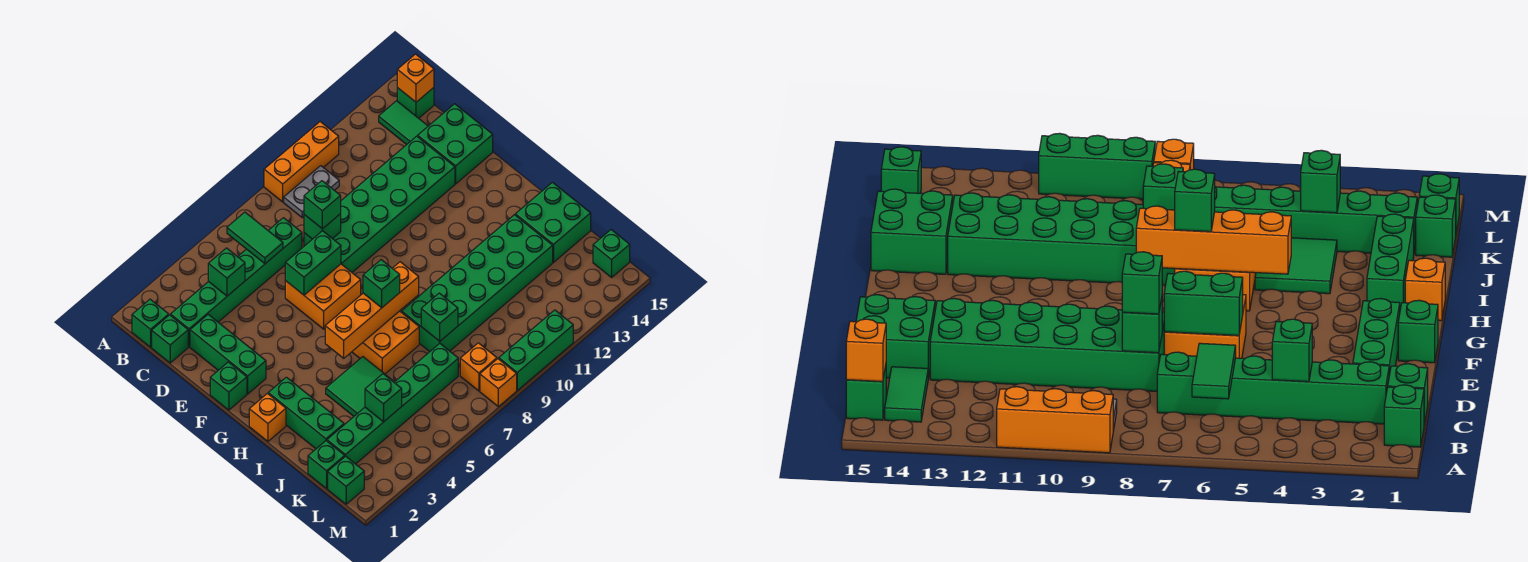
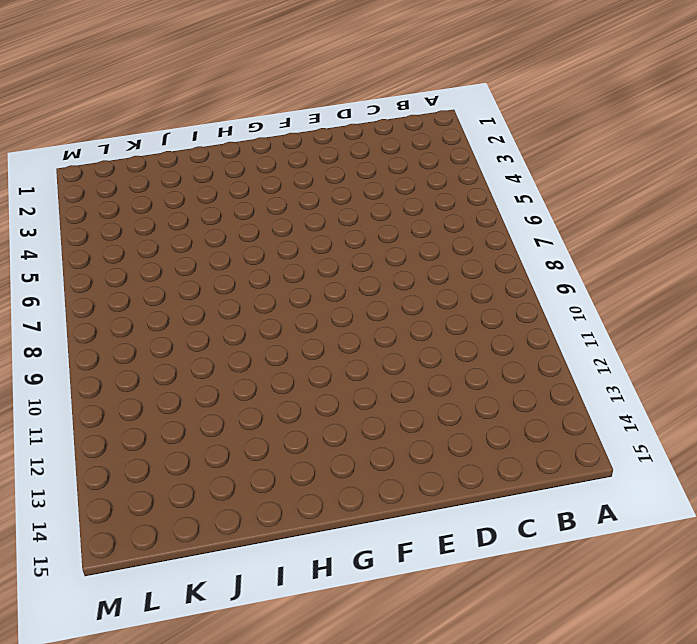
none -> orange brick A9:A11 level 1
none -> green brick B1 level 1
none -> grey plate B9:B10 level 1
none -> green tile B14:C14 level 1

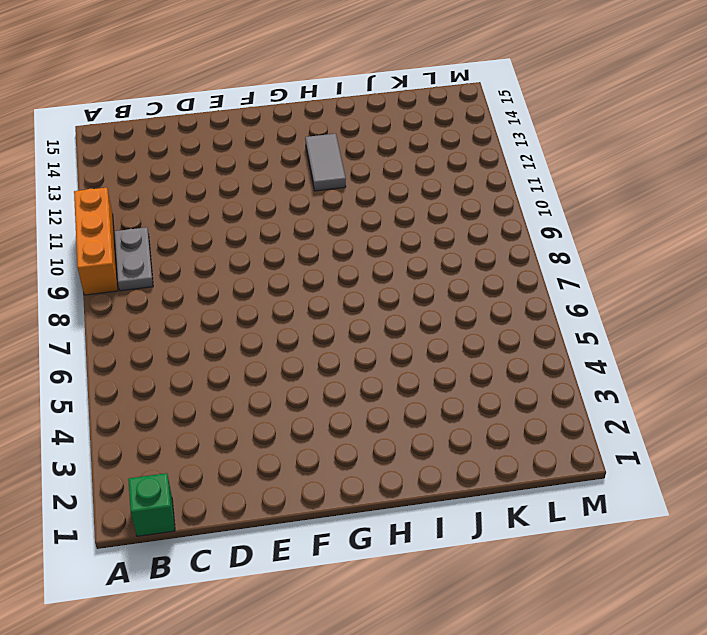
grey tile H12:H13 level 1 -> none
none -> green tile B14:C14 level 1
none -> green brick B15 level 1
none -> green brick C1 level 1
none -> green brick C2:C7 level 1

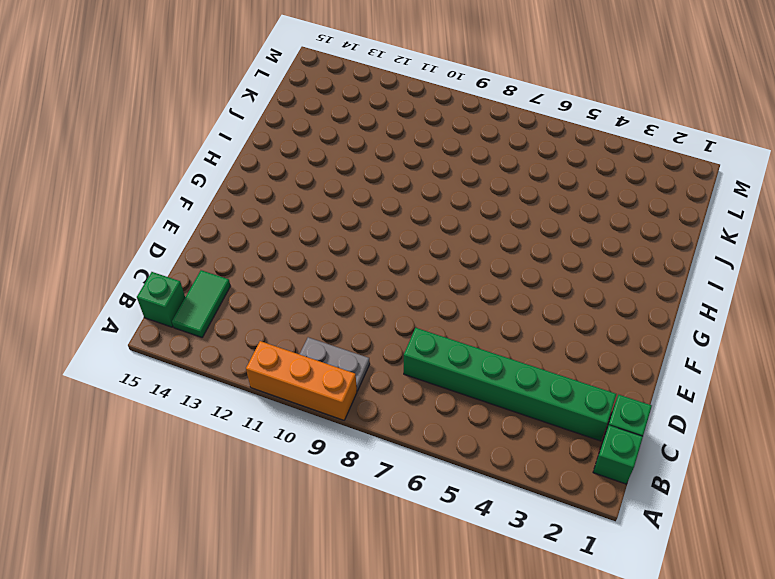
none -> green brick D2:F2 level 1
none -> green brick D8:E13 level 1
none -> green brick D14:E15 level 1
none -> orange brick E6:F7 level 1

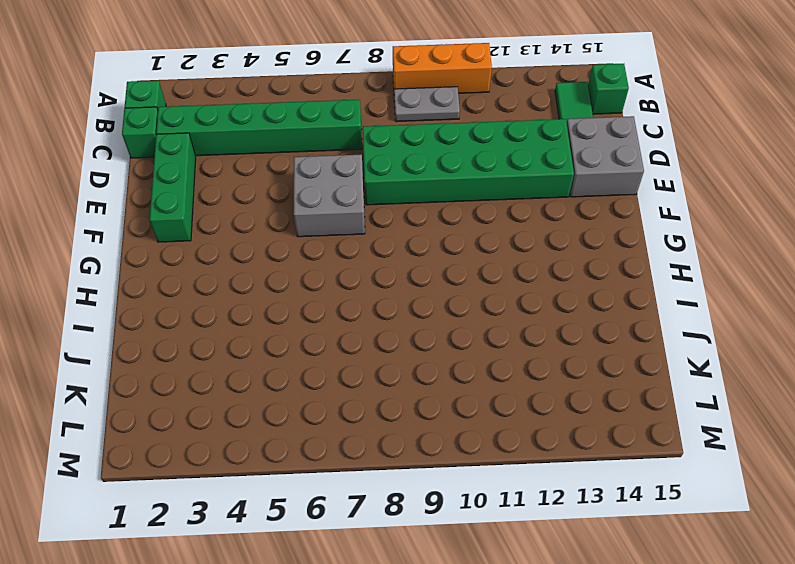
grey brick D14:E15 level 1 -> green brick D14:E15 level 1
grey brick E6:F7 level 1 -> orange brick E6:F7 level 1
none -> green brick F1 level 1
none -> orange brick H1 level 1
none -> green brick H2:J2 level 1
none -> orange brick H6:I7 level 1

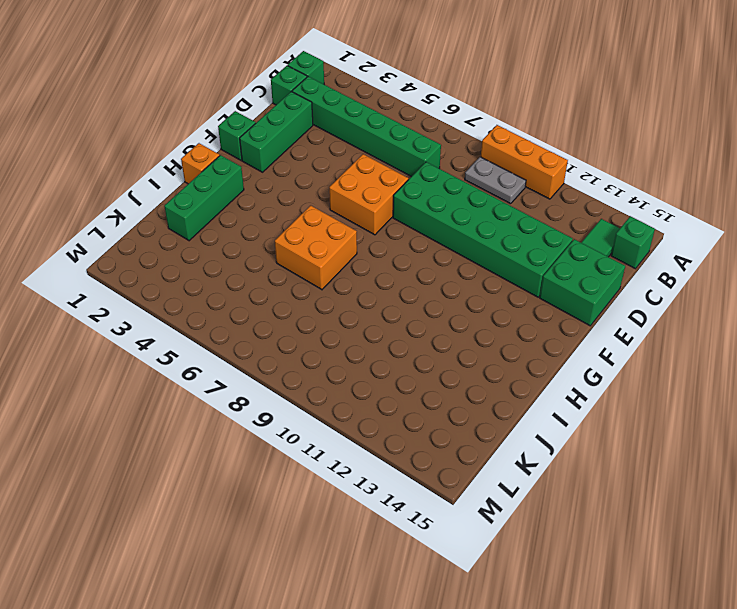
none -> green tile I4:J5 level 1
none -> green brick I8:J13 level 1
none -> green brick I14:J15 level 1
none -> green brick K1 level 1

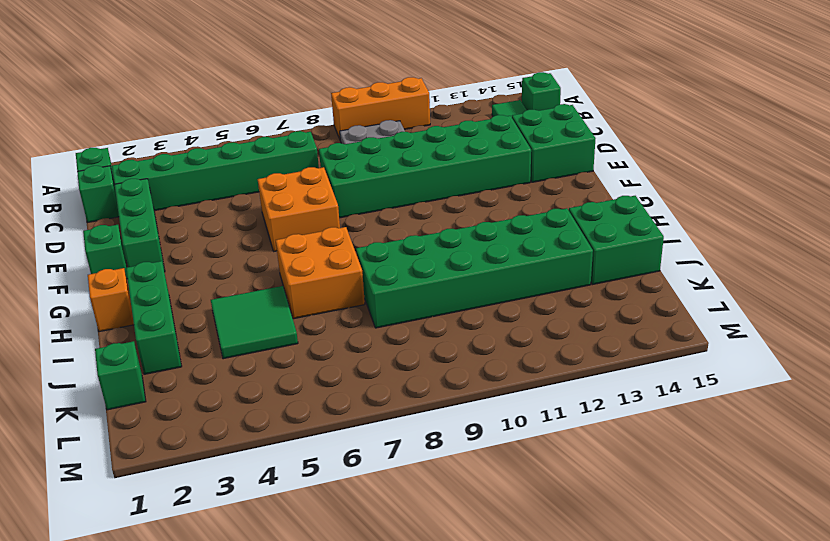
none -> green brick K2:K7 level 1
none -> green brick L1 level 1
none -> orange brick L8 level 1
none -> green brick L15 level 1

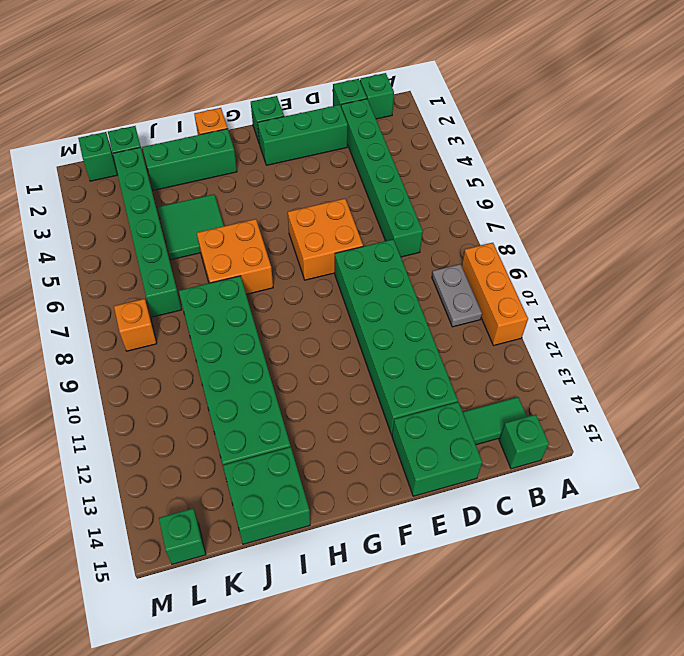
none -> orange brick M8 level 1
none -> green brick M9:M11 level 1
none -> green tile B6:C6 level 2
none -> orange brick B15 level 2

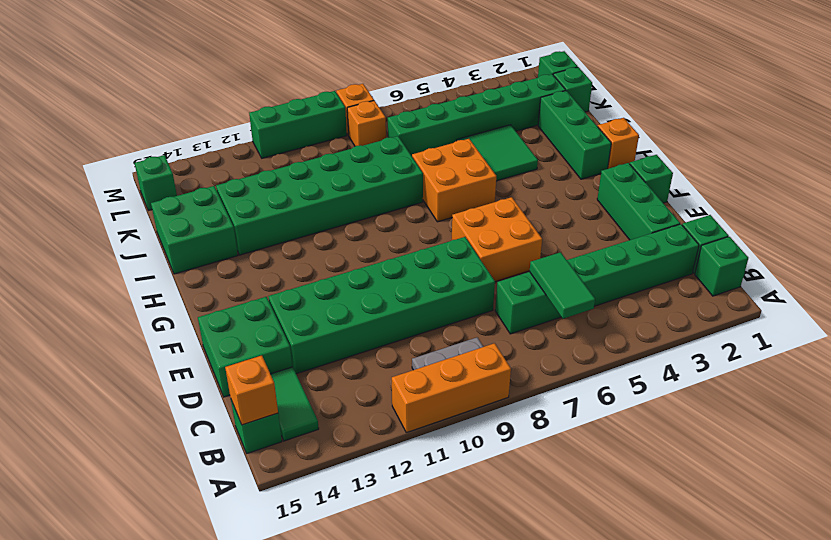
none -> green brick C4 level 2
none -> green brick D8 level 2
none -> green brick E6:E7 level 2
none -> orange brick H5:H8 level 2

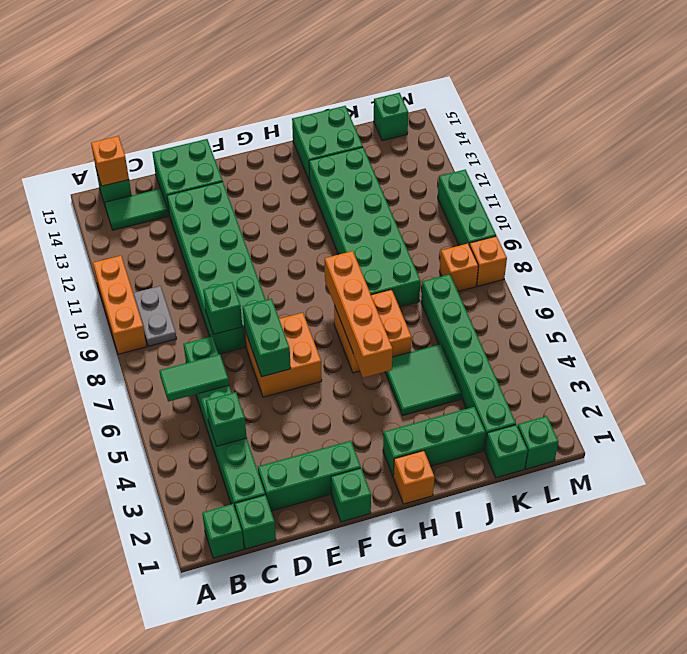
none -> green brick J8 level 2
none -> green brick K4 level 2
none -> green brick D8 level 3
none -> green brick H7 level 3

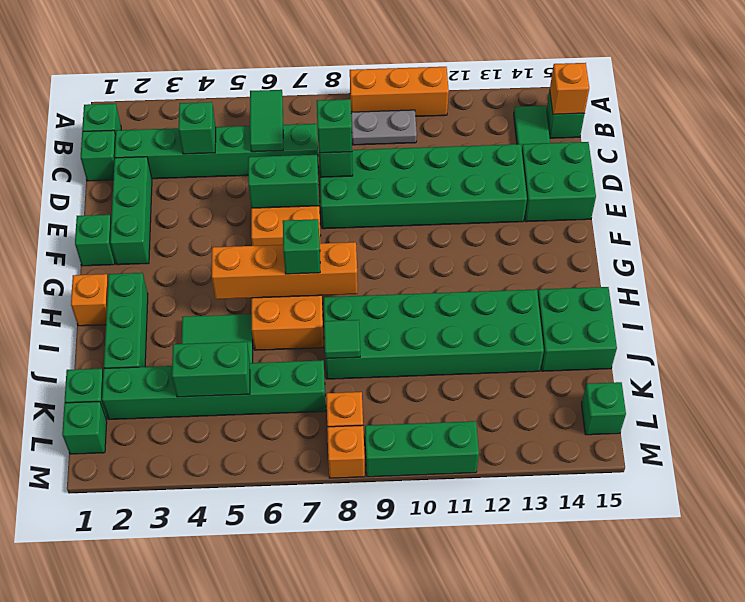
green tile J8 level 2 -> green brick J8 level 2
green brick K4:K5 level 2 -> green brick K4 level 2

